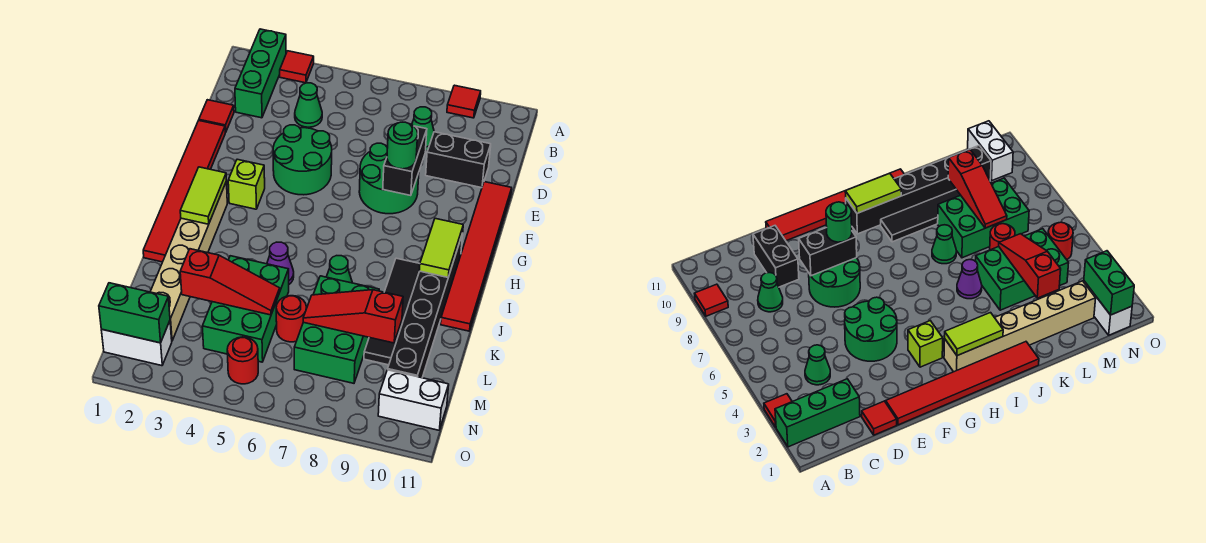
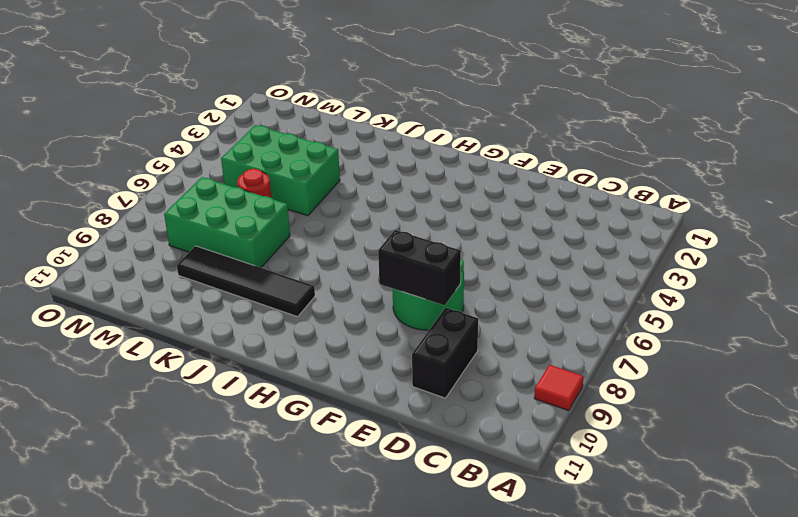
none -> green brick A2:C2 level 1
none -> red tile A3 level 1
none -> green cone C4 level 1
none -> green cone C8 level 1

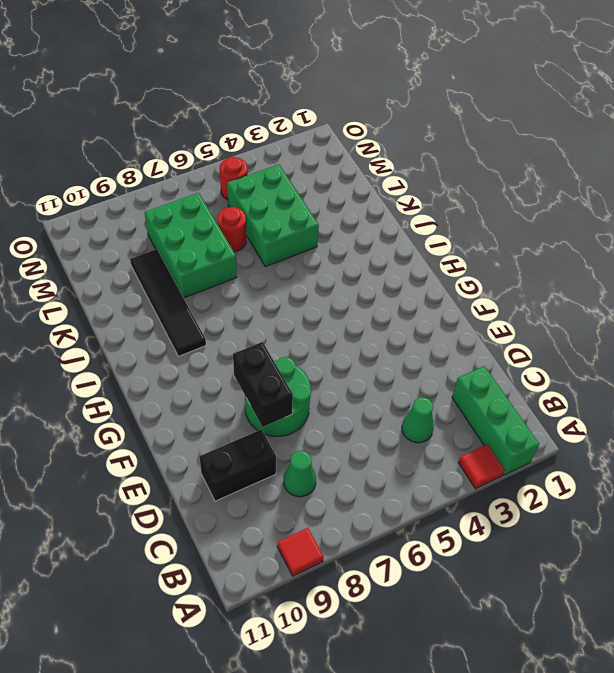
none -> red tile D1 level 1
none -> red tile E1:J1 level 1
none -> green round brick E4:F5 level 1
none -> red tile E11:J11 level 1

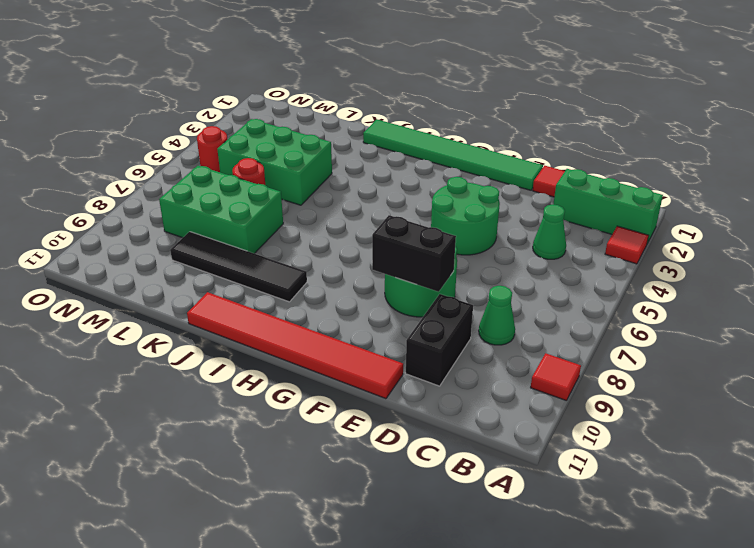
green tile E1:J1 level 1 -> red tile E1:J1 level 1
none -> lime brick G3 level 1
none -> tan brick H2:M2 level 1
none -> black brick H10:M10 level 1
none -> purple cone J5 level 1

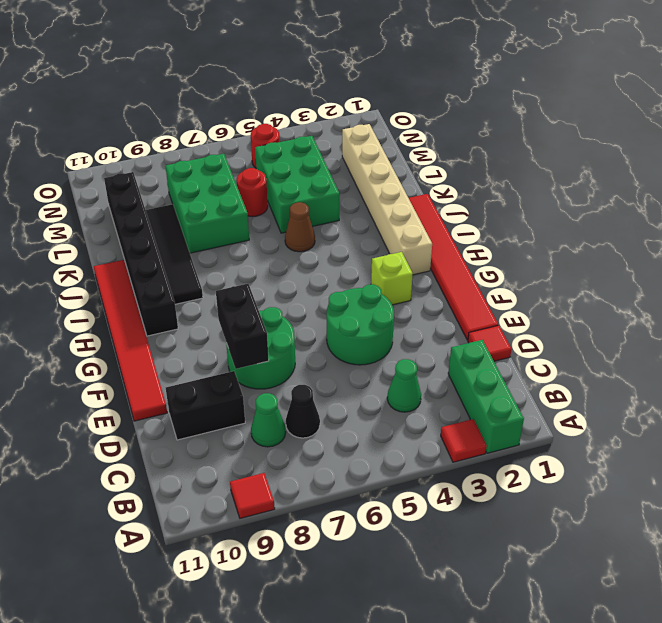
black cone C7 level 1 -> none
brown cone J5 level 1 -> purple cone J5 level 1
none -> green cone J7 level 1
none -> white brick N1:N2 level 1
none -> white brick N10:N11 level 1
none -> lime tile H2:I2 level 2

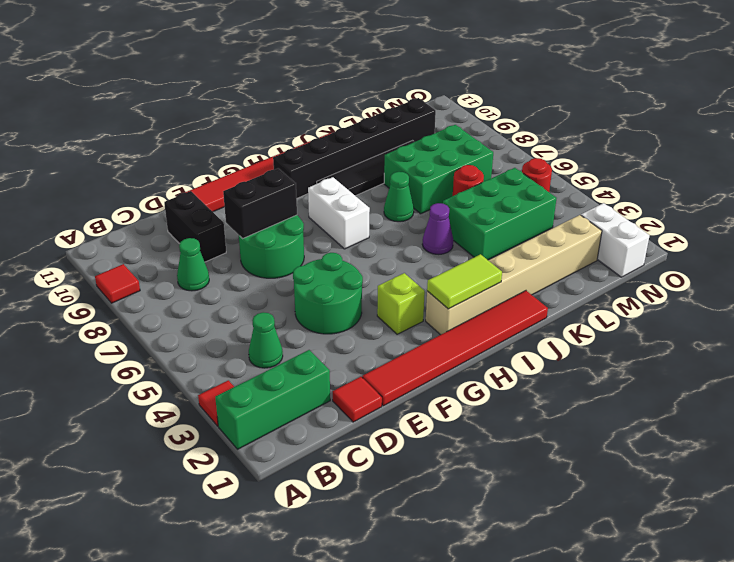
white brick H7:H8 level 1 -> white brick N10:N11 level 1
none -> lime tile H10:I10 level 2
none -> red slope L3:L5 level 2 top 3
none -> red slope L7:L9 level 2 top 9
none -> green brick N1:N2 level 2

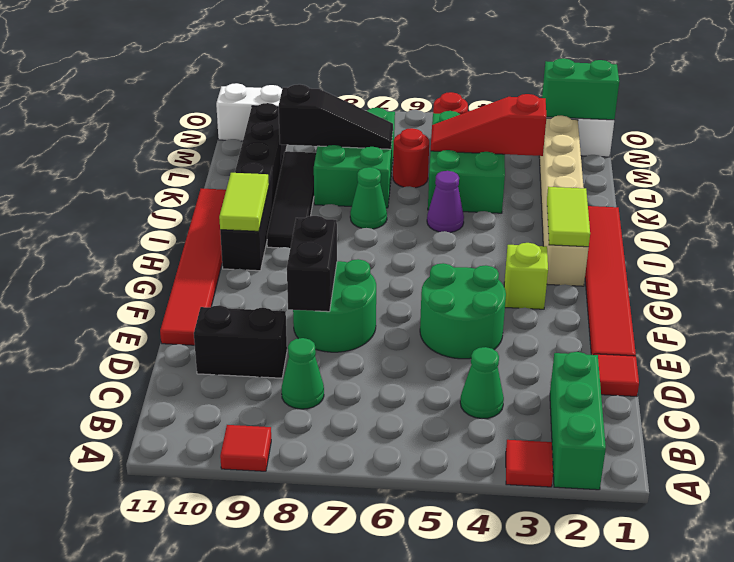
black slope L7:L9 level 2 top 9 -> red slope L7:L9 level 2 top 9
none -> green round brick F8 level 3

